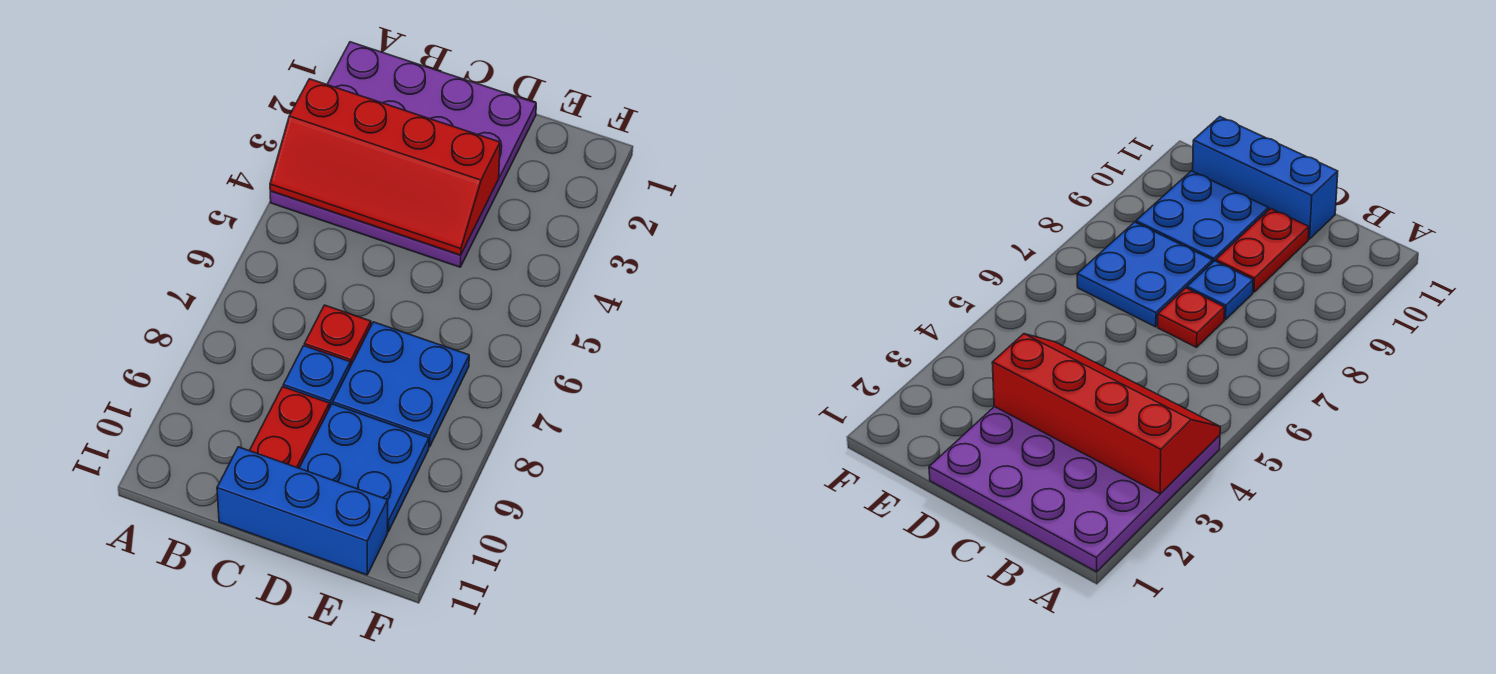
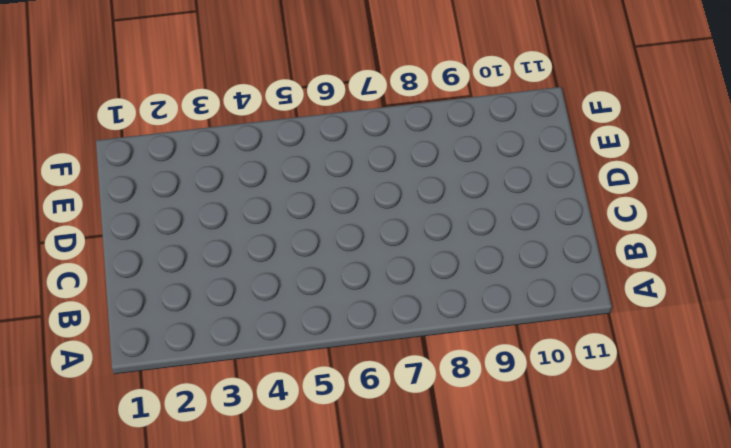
none -> purple plate A1:D4 level 1
none -> red plate C7 level 1

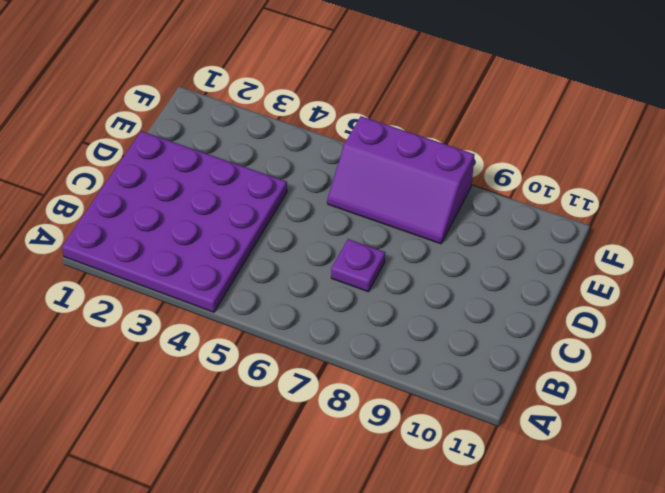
purple plate C7 level 1 -> red plate C7 level 1
purple slope E6:F8 level 1 top F -> blue plate D7:E8 level 1
none -> blue plate C8 level 1
none -> red plate C9:C10 level 1

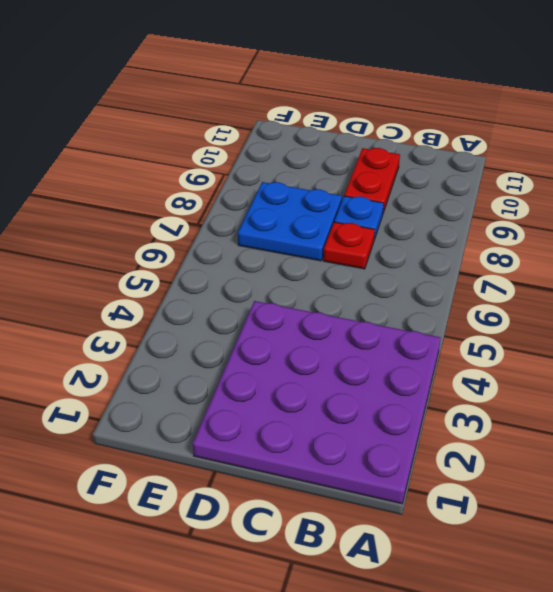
none -> blue brick C11:E11 level 1
none -> blue plate D9:E10 level 1

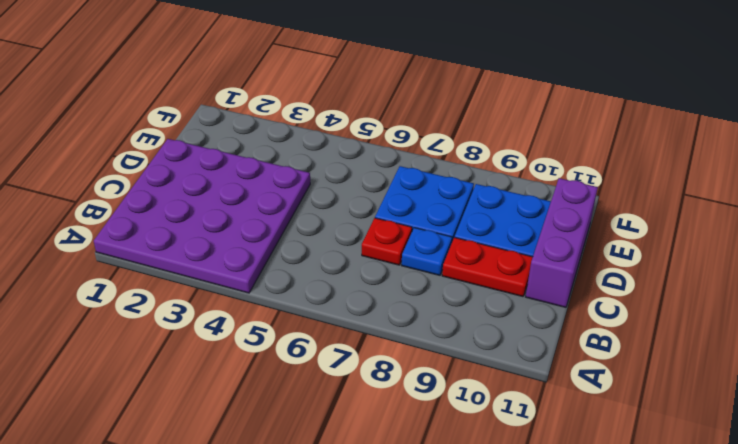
purple brick C11:E11 level 1 -> blue brick C11:E11 level 1
none -> red slope A3:D4 level 2 top 3

